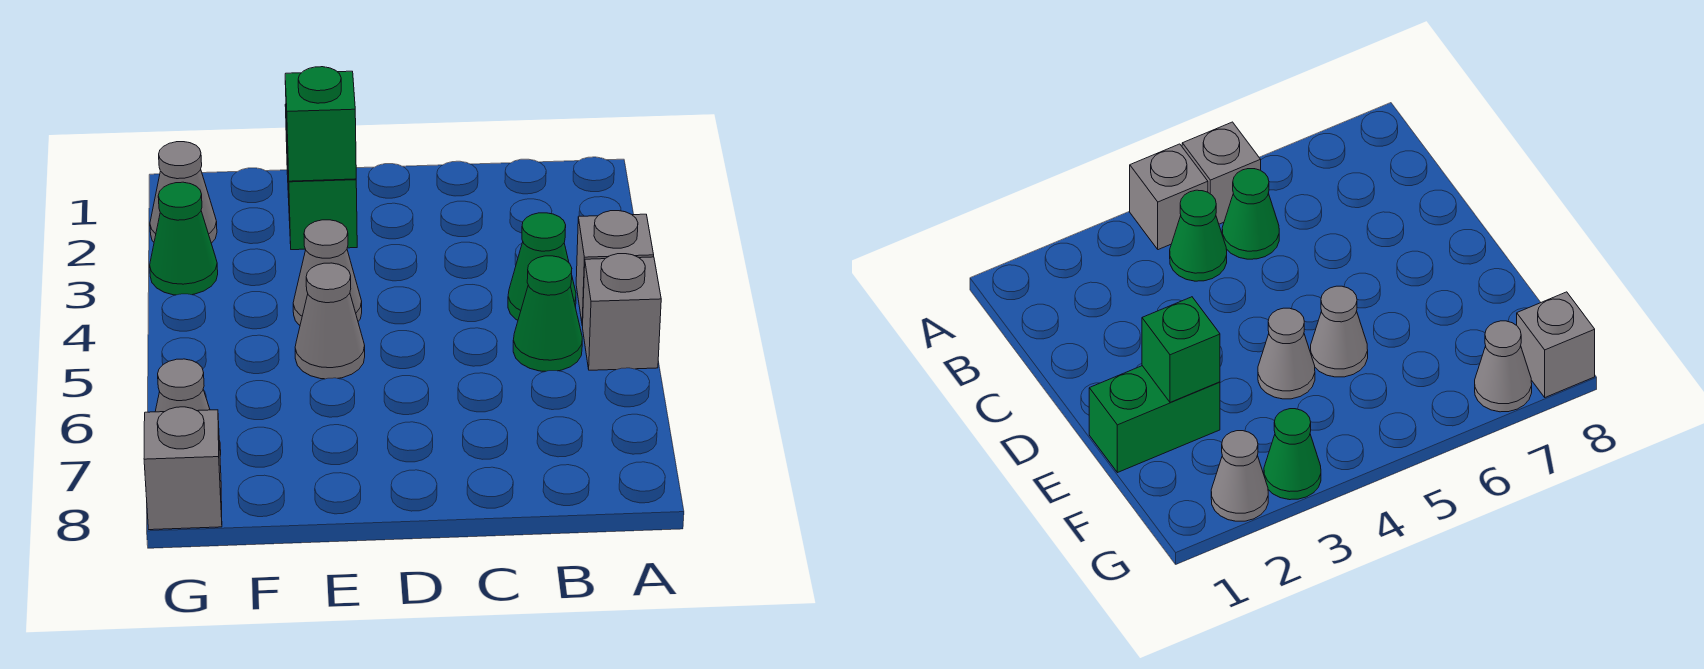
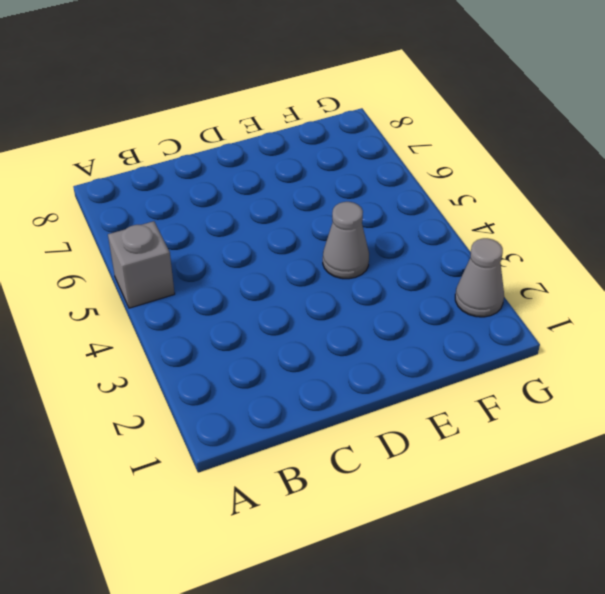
none -> grey brick A4 level 1
none -> green cone B4 level 1
none -> green cone B5 level 1

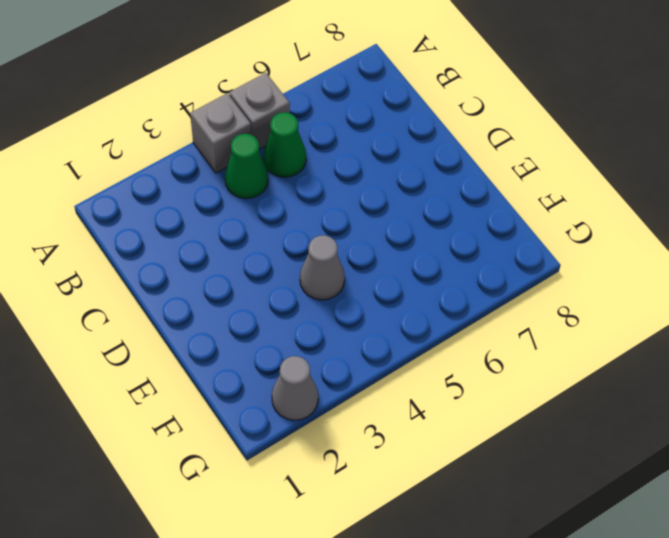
none -> green brick E1:E2 level 1
none -> grey cone E5 level 1
none -> green cone G3 level 1

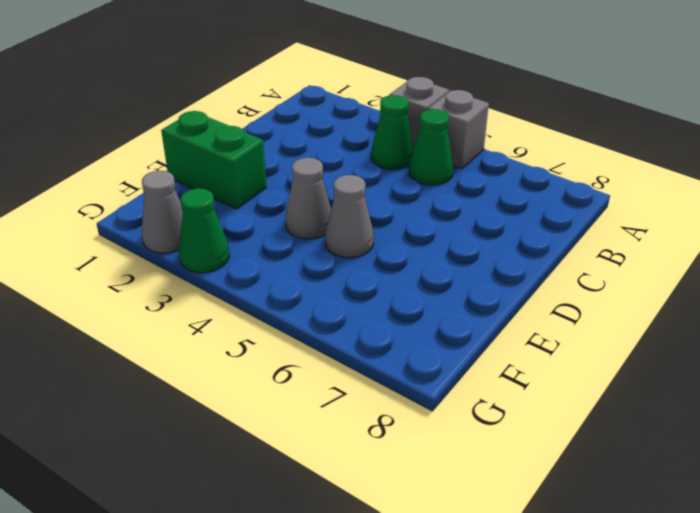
none -> grey cone G7 level 1
none -> grey brick G8 level 1
none -> green brick E2 level 2

